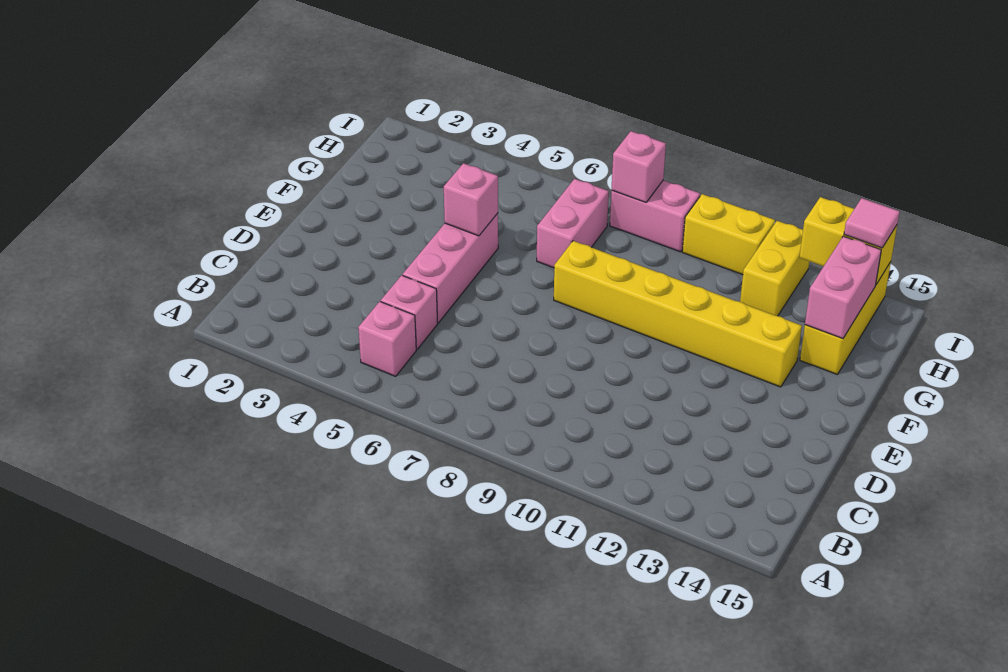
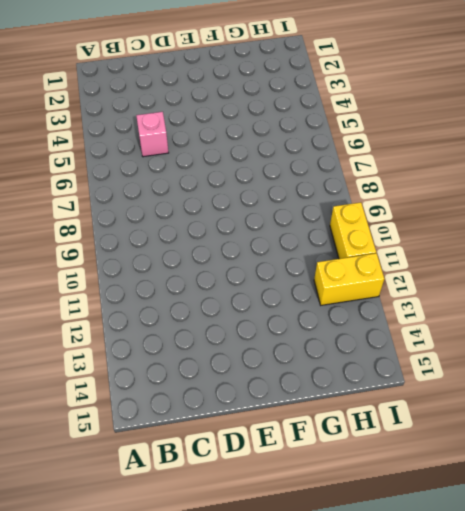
none -> pink brick B5 level 1
none -> pink brick D5:F5 level 1
none -> yellow brick F8:F13 level 1

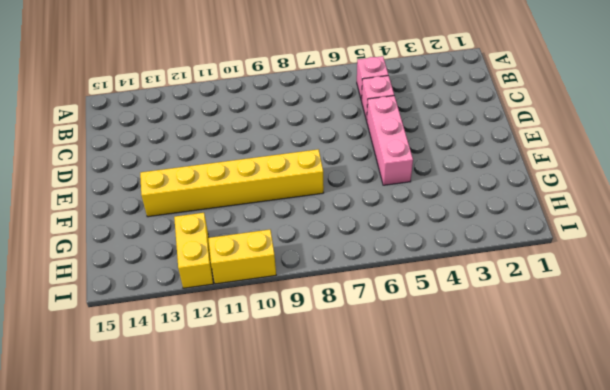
none -> pink brick G7:H7 level 1
none -> yellow brick G14:I14 level 1
none -> pink brick I8:I9 level 1

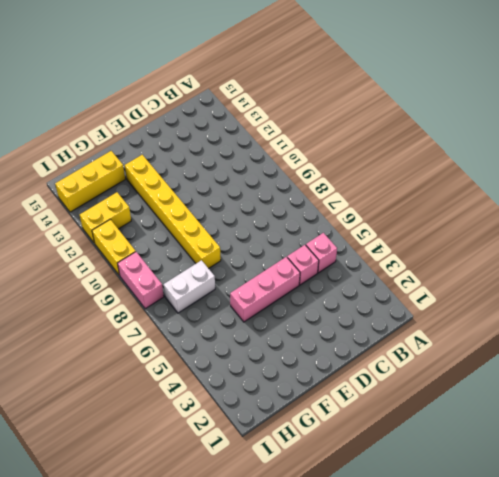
white brick G7:H7 level 1 -> pink brick G7:H7 level 1
none -> pink brick F5 level 2
none -> pink brick G14:H14 level 2
none -> pink brick I8 level 2

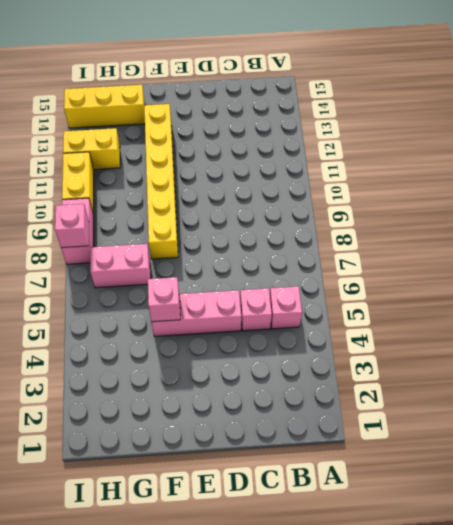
none -> pink brick G14:H14 level 2
none -> yellow brick I13:I14 level 2
none -> pink tile I14 level 3

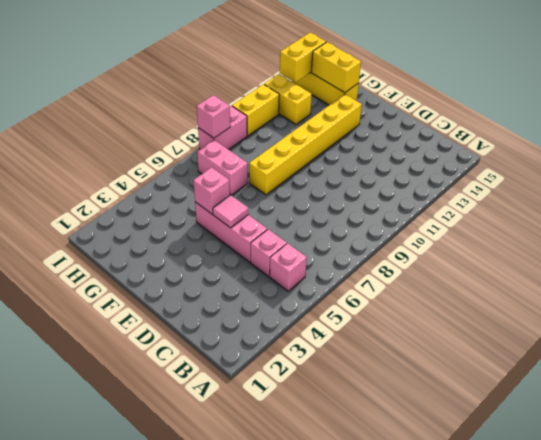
pink tile E5 level 2 -> pink tile I14 level 3
yellow brick G14:H14 level 2 -> pink brick G14:H14 level 2

